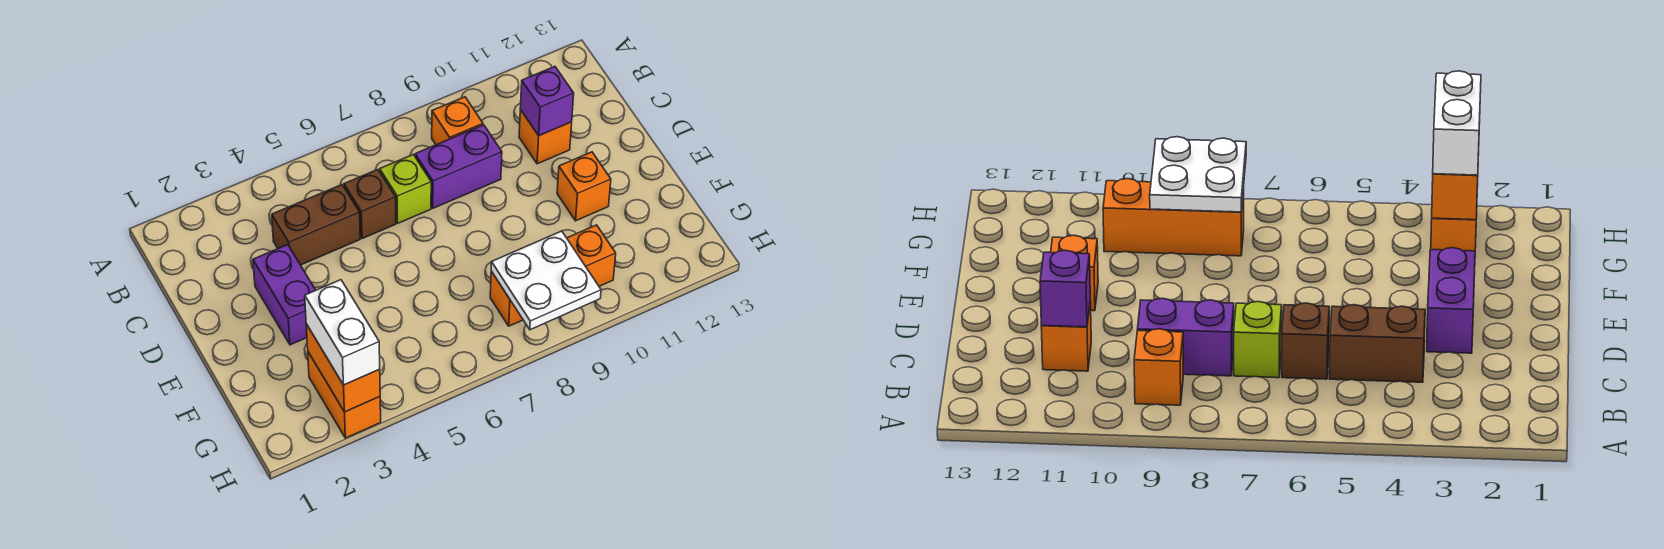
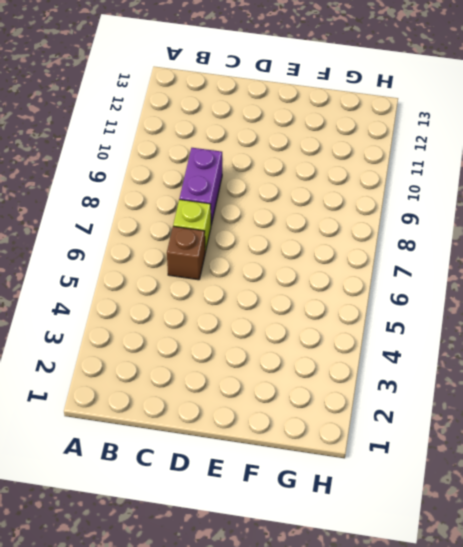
none -> orange brick B9 level 1
none -> brown brick C4:C5 level 1
none -> orange brick C11 level 1

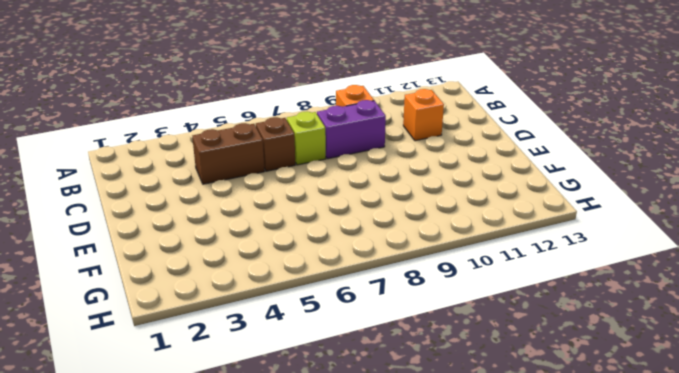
none -> purple brick D3:E3 level 1
none -> orange brick E11 level 1
none -> orange brick G3:H3 level 1

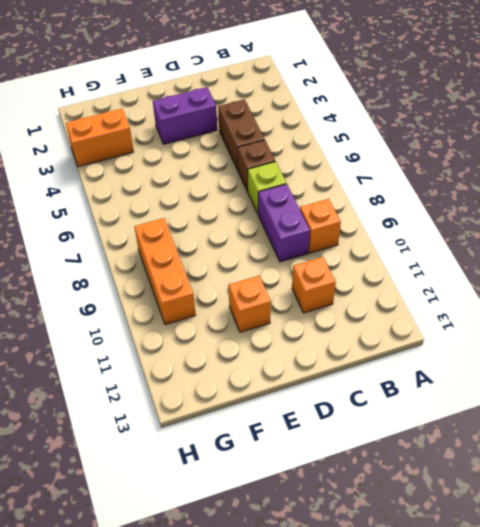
none -> purple brick C11 level 2
none -> orange brick G3:H3 level 2
none -> white plate G8:H9 level 2

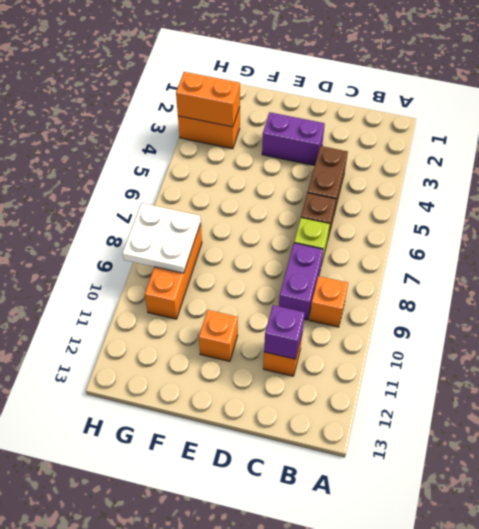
none -> white brick G3:H3 level 3

